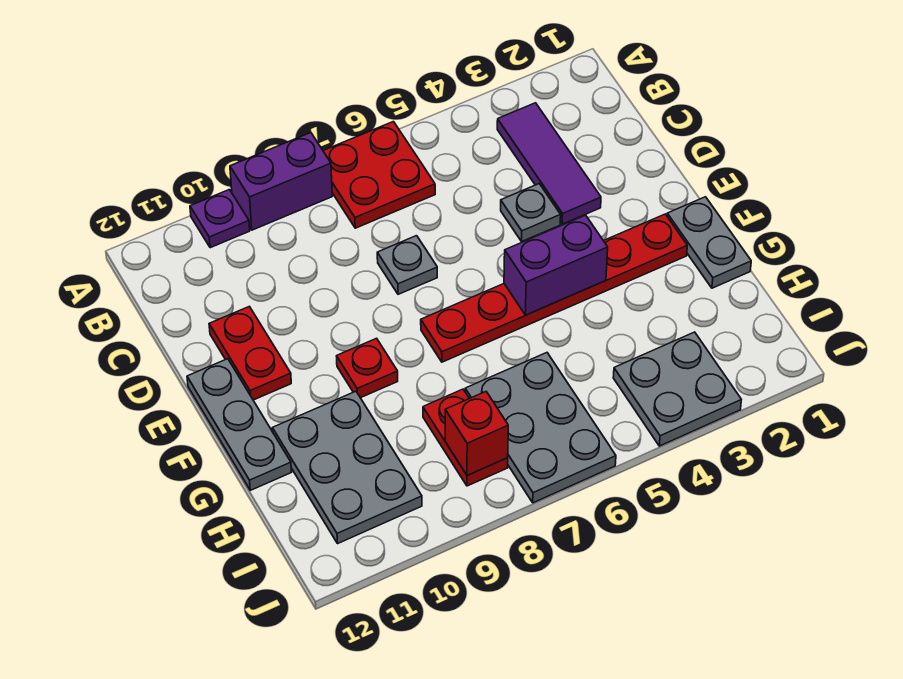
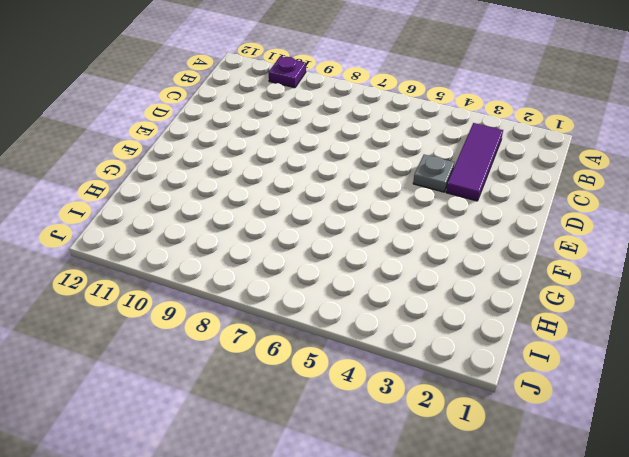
none -> red plate A6:B7 level 1
none -> purple brick A8:A9 level 1
none -> grey plate D7 level 1

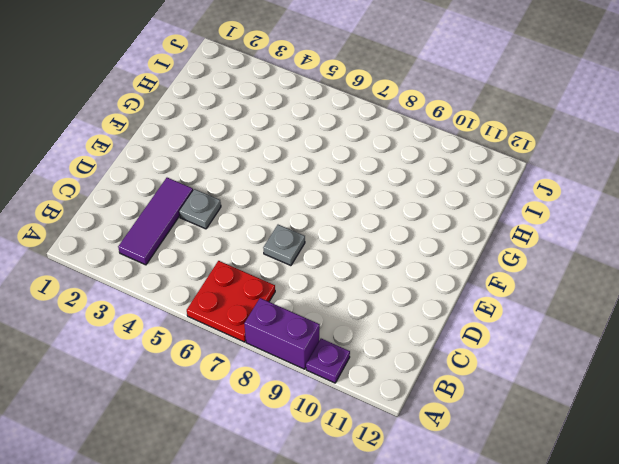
none -> red plate D11:E11 level 1
none -> grey plate E12:G12 level 1
none -> grey plate F1:G1 level 1

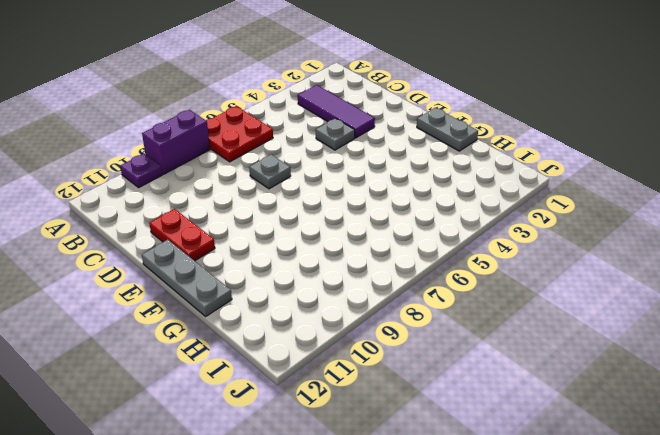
none -> red plate F2:F7 level 1
none -> red plate F9 level 1
none -> grey plate G10:I11 level 1

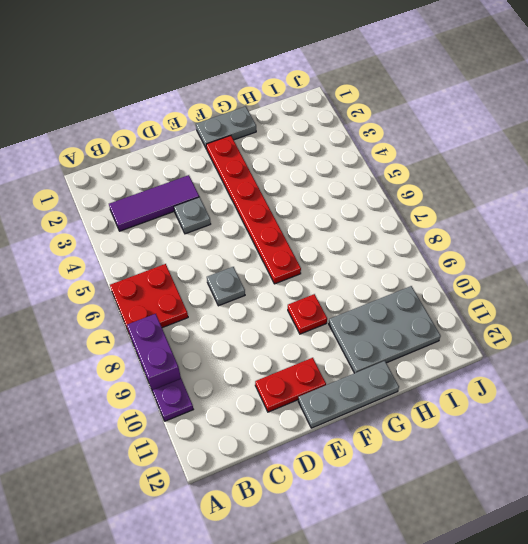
none -> grey plate H6:J7 level 1
none -> red plate H8:I8 level 1
none -> grey plate I3:J4 level 1

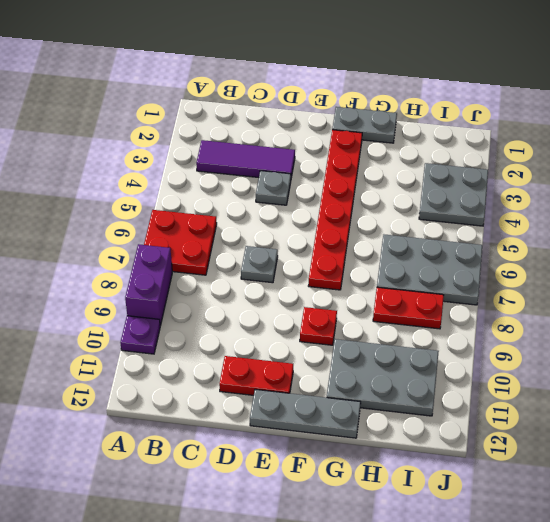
none -> purple brick F4:F5 level 2
none -> red brick I8 level 2

